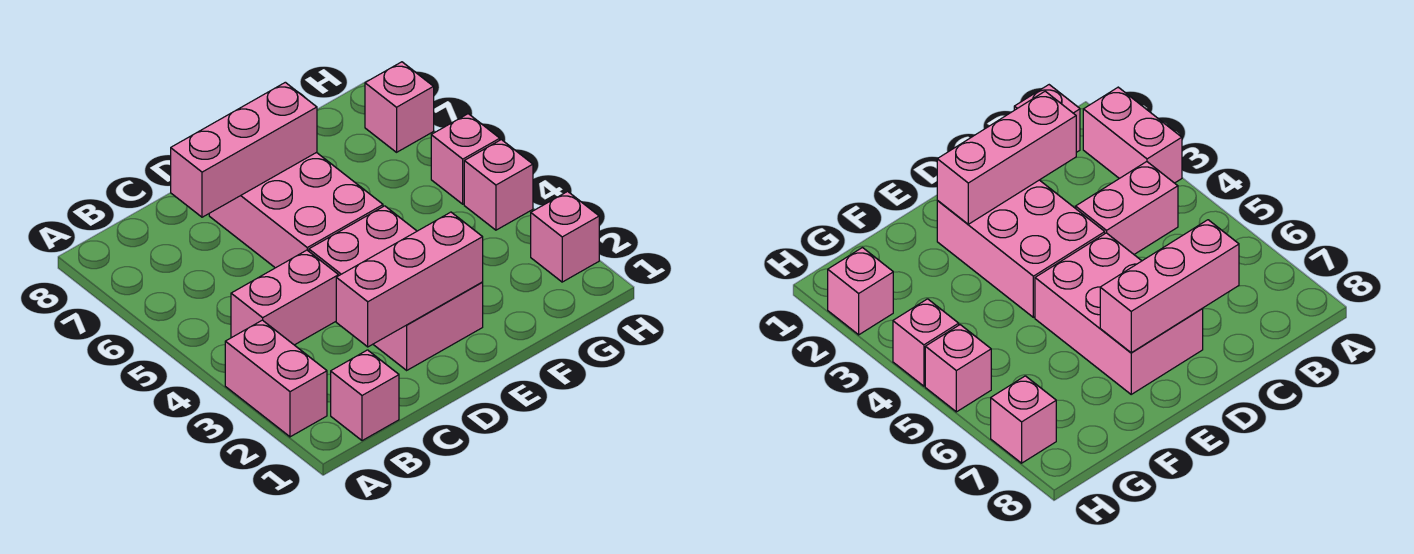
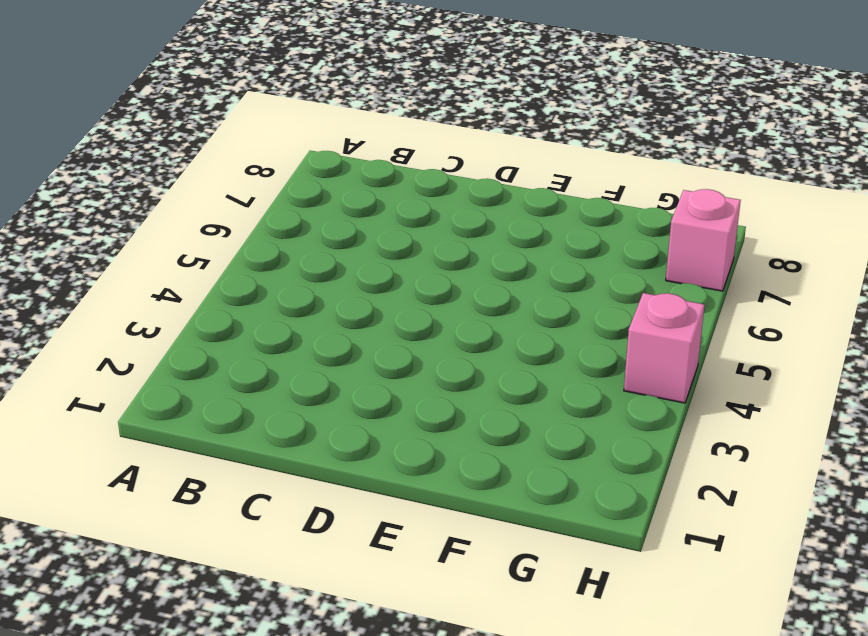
none -> pink brick A2:A3 level 1
none -> pink brick B1 level 1

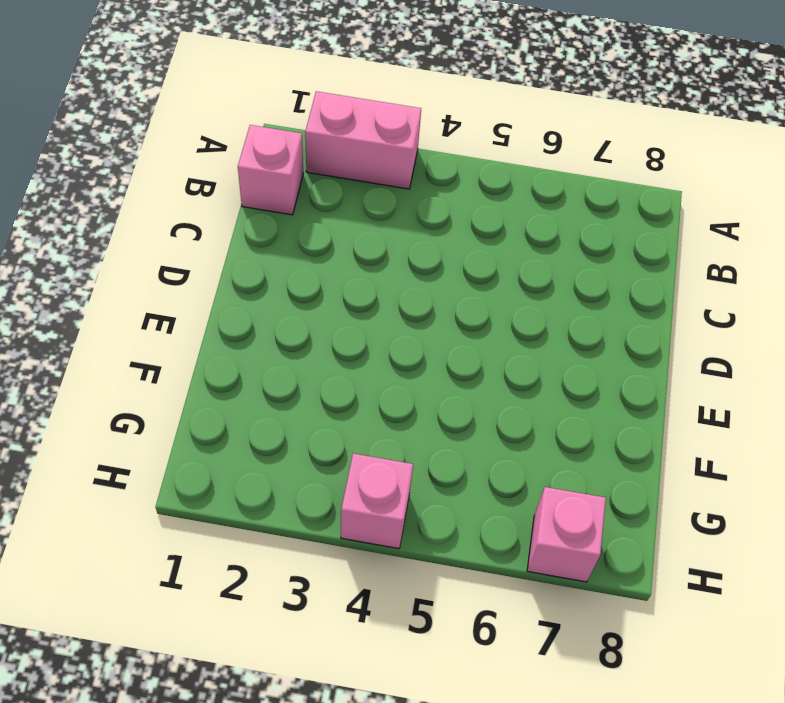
none -> pink brick B4:C4 level 1
none -> pink brick D2:E4 level 1

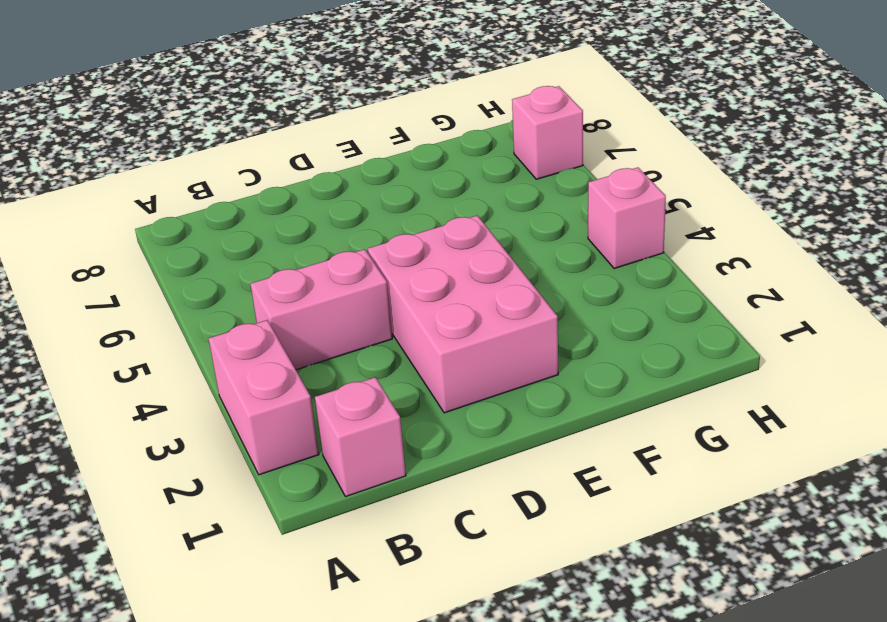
none -> pink brick D5:E7 level 1
none -> pink brick H2 level 1

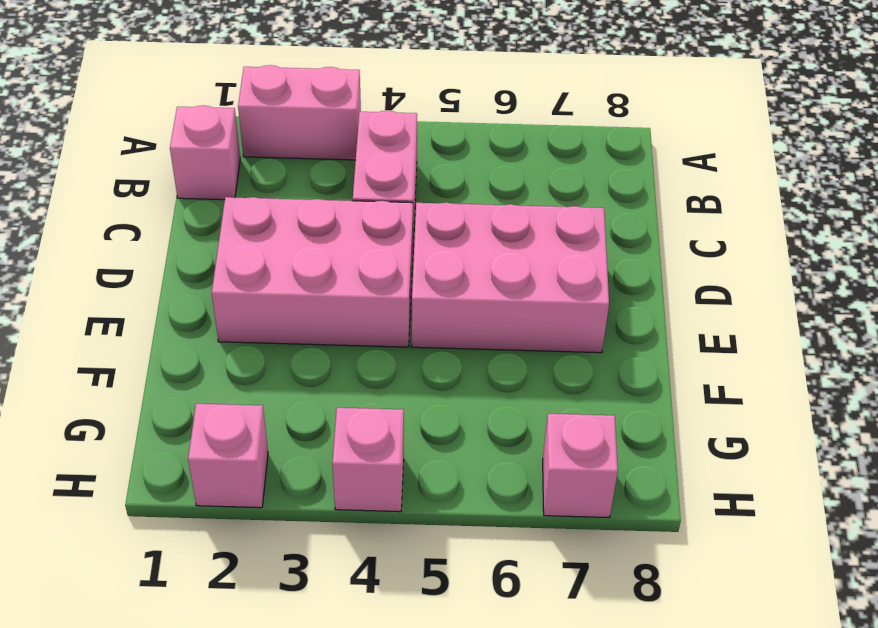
none -> pink brick H5 level 1
none -> pink brick C2:E2 level 2

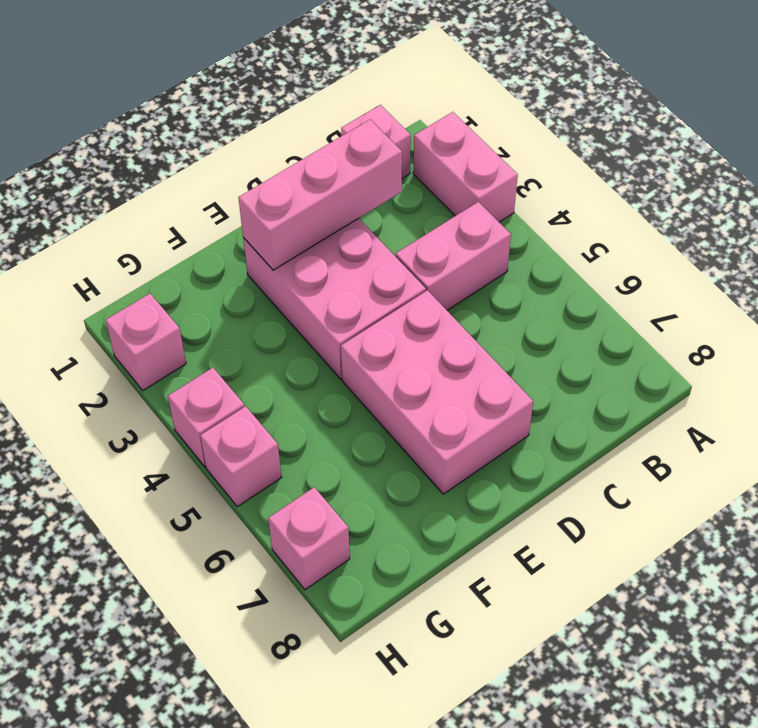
none -> pink brick C7:E7 level 2

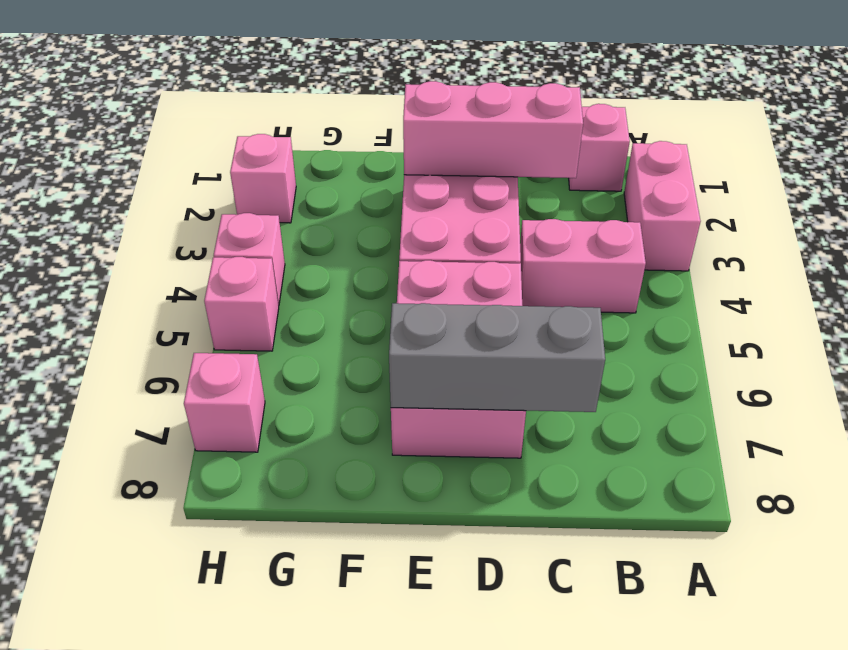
grey brick C7:E7 level 2 -> pink brick C7:E7 level 2

